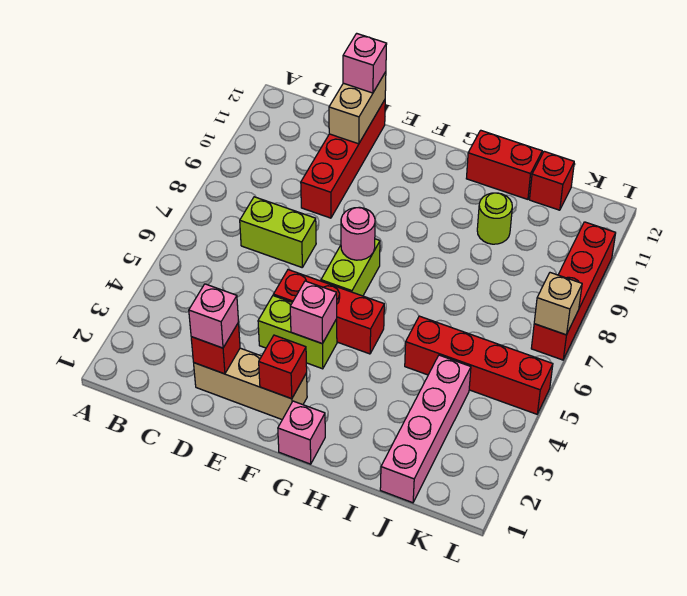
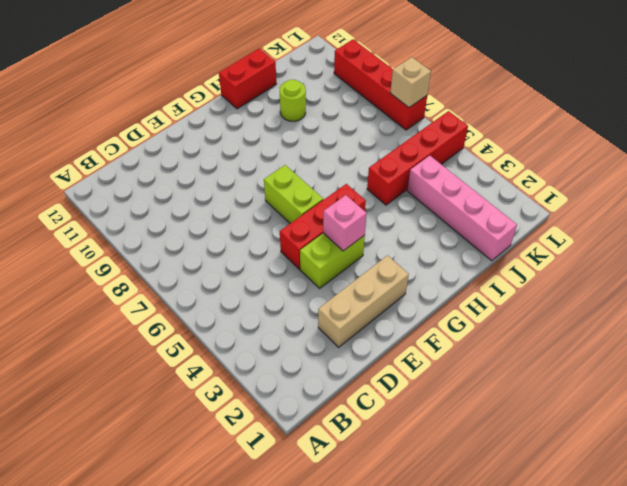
none -> lime brick C7:D7 level 1
none -> red brick D9:D12 level 1
none -> pink brick G1 level 1

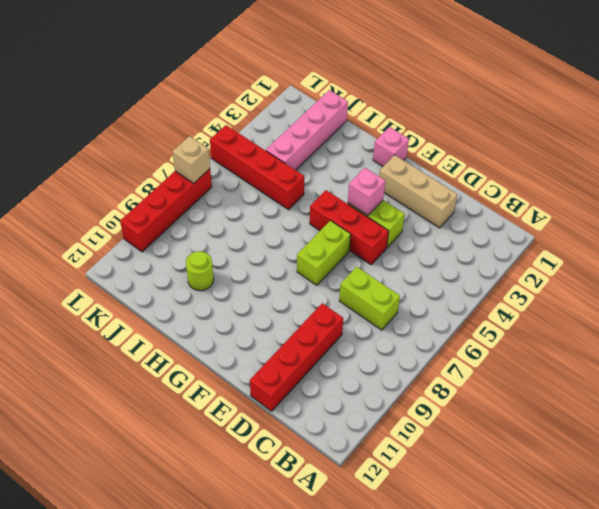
none -> red brick H12:I12 level 1
none -> red brick J12 level 1
none -> red brick D2 level 2

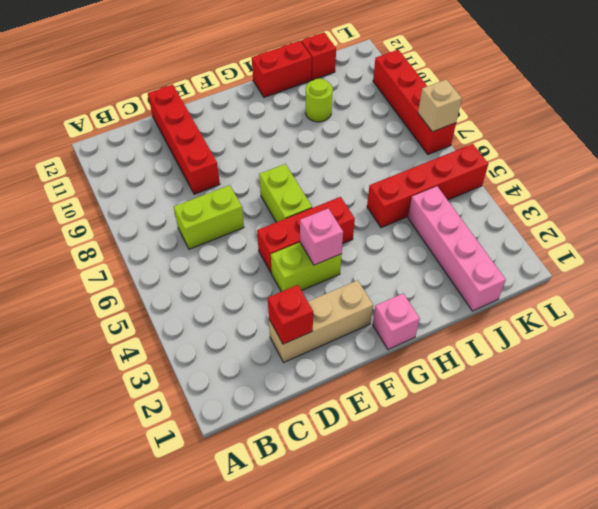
none -> tan brick D11:D12 level 2
none -> red brick F2 level 2
none -> pink round brick F7 level 2

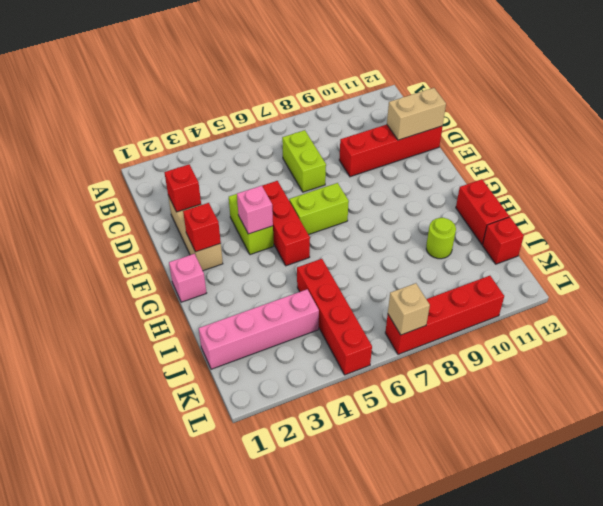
none -> pink round brick F7 level 2
none -> pink brick D2 level 3
none -> pink brick D12 level 3

